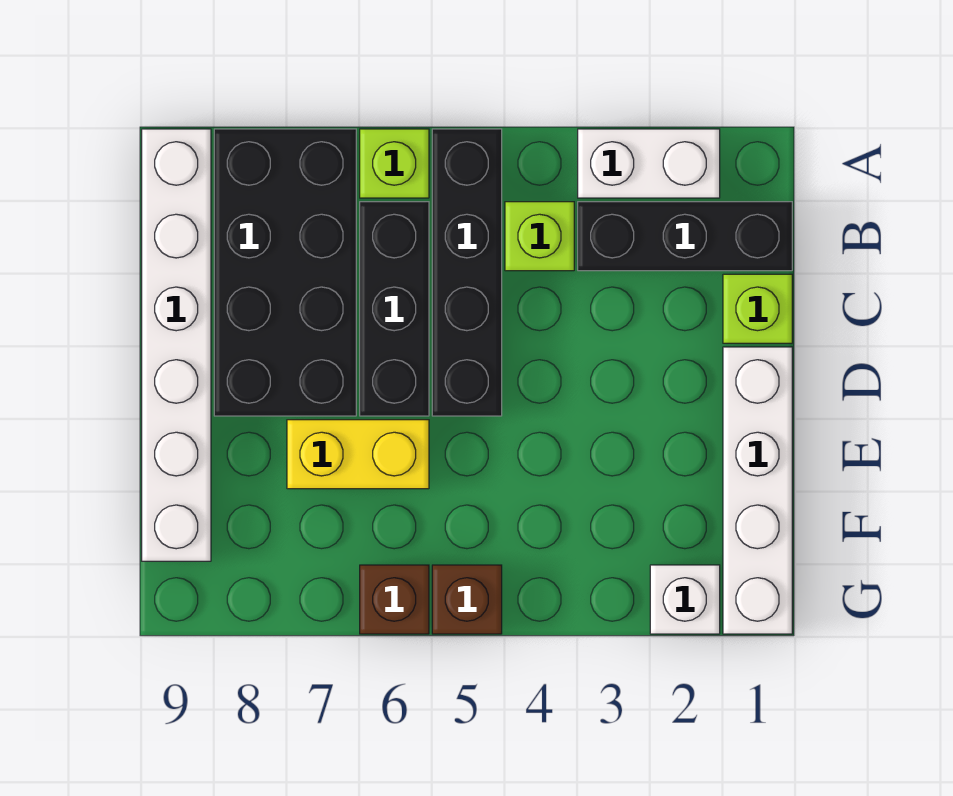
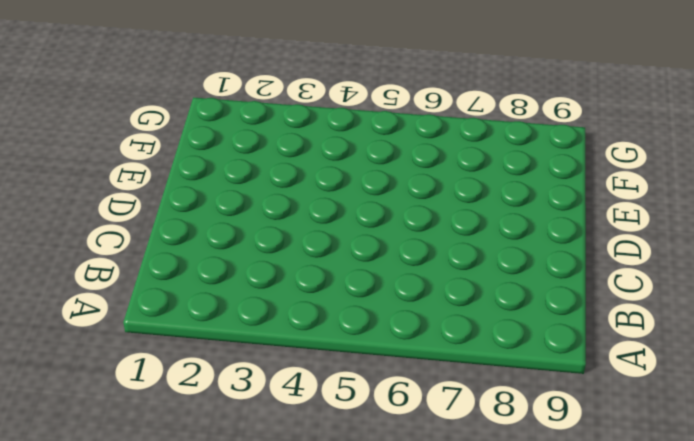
none -> white brick A2:A3 level 1
none -> black brick A5:D5 level 1
none -> lime brick A6 level 1

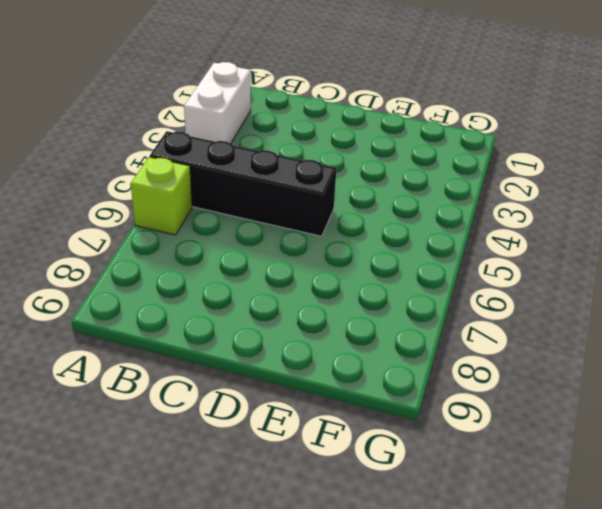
none -> black brick A7:D8 level 1
none -> white brick A9:F9 level 1
none -> black brick B1:B3 level 1

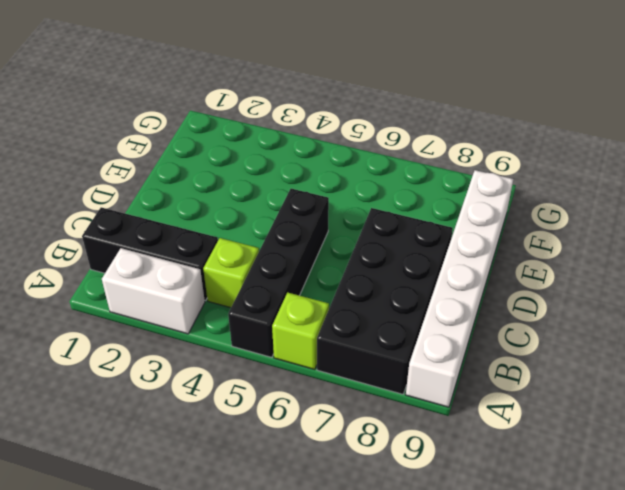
none -> black brick B6:D6 level 1
none -> lime brick C1 level 1
none -> white brick D1:G1 level 1

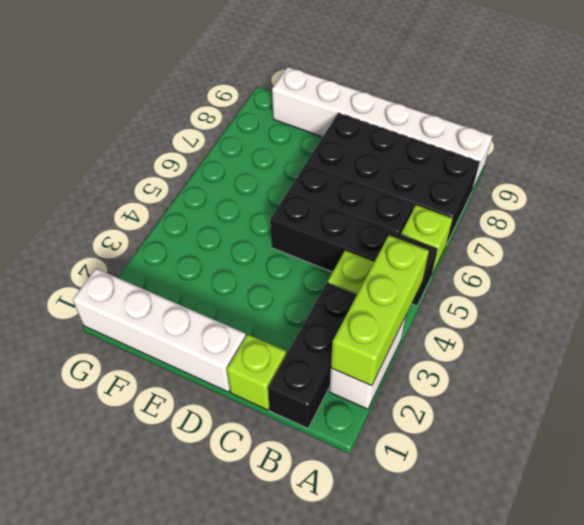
lime brick A2:A4 level 2 -> none
none -> yellow brick E6:E7 level 1
none -> white brick G2 level 1
none -> brown brick G5 level 1

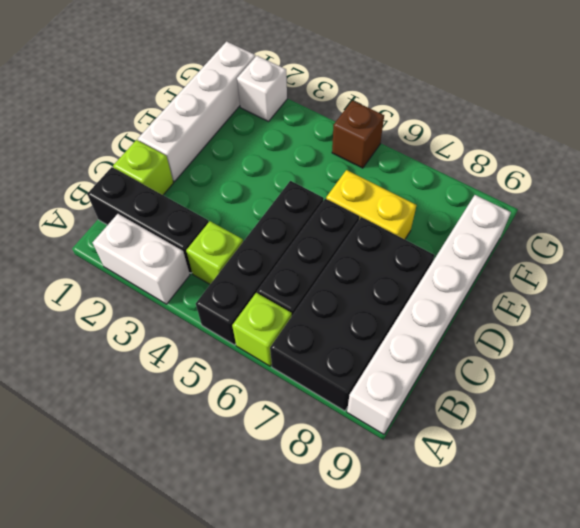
none -> brown brick G6 level 1

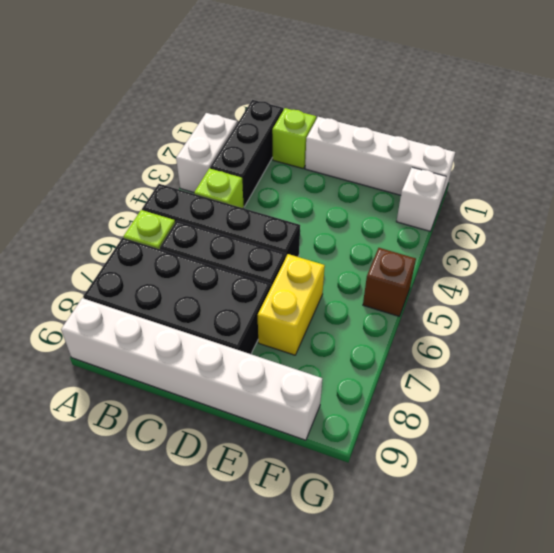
none -> brown brick G6 level 1

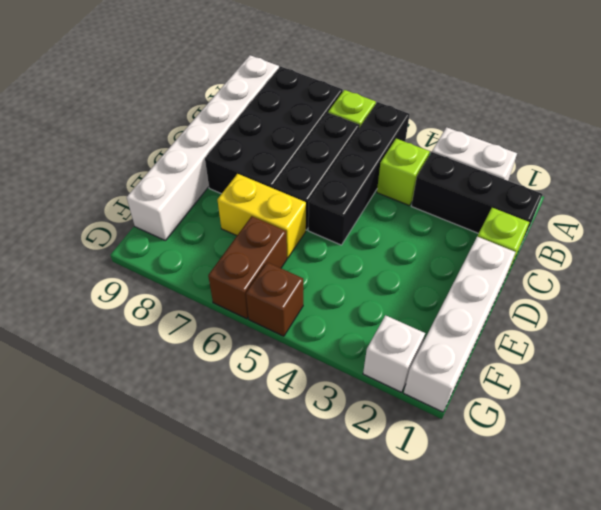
brown brick F6:G6 level 1 -> brown brick G6 level 1

